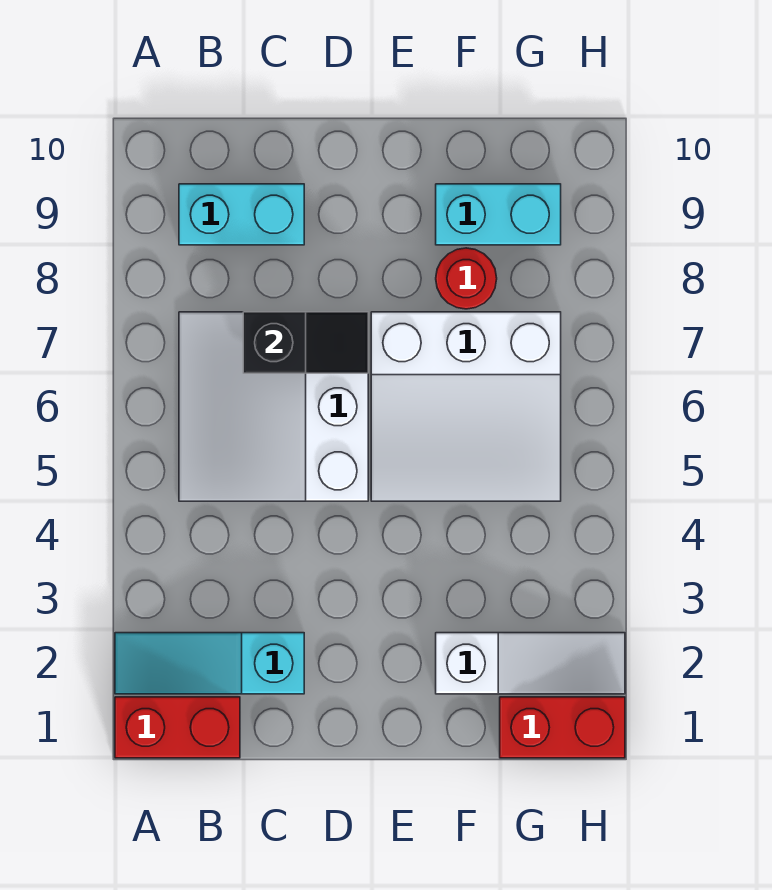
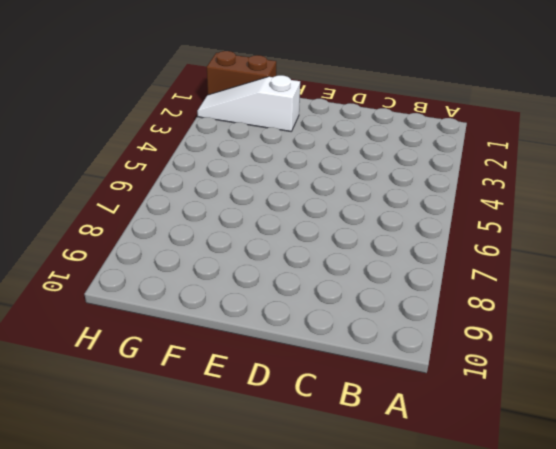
brown brick G1:H1 level 1 -> red brick G1:H1 level 1
none -> red brick A1:B1 level 1
none -> cyan slope A2:C2 level 1 top C

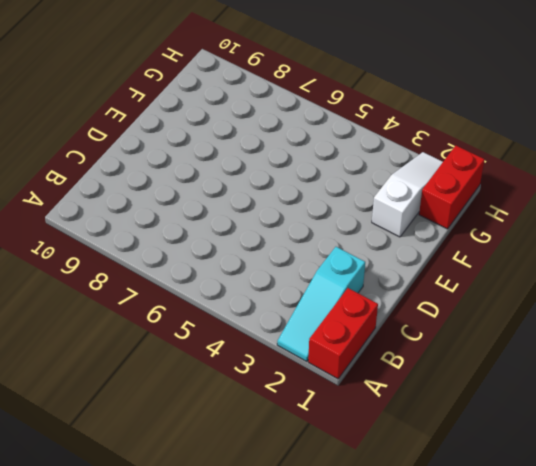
none -> white slope B5:D7 level 1 top D
none -> cyan brick B9:C9 level 1

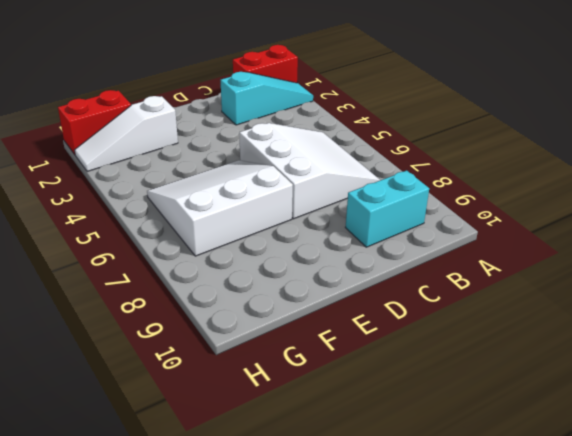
none -> red round brick F8 level 1
none -> cyan brick F9:G9 level 1

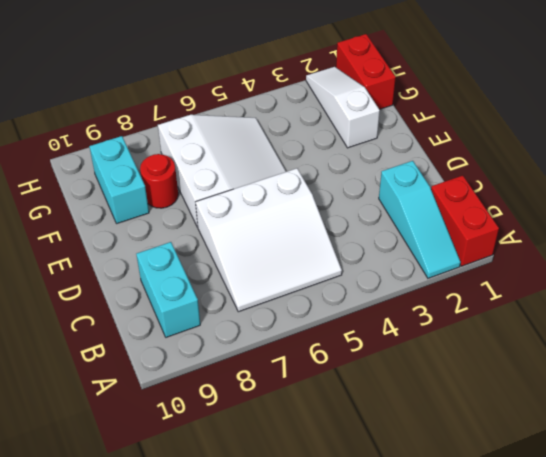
none -> black slope C7:D7 level 2 top C

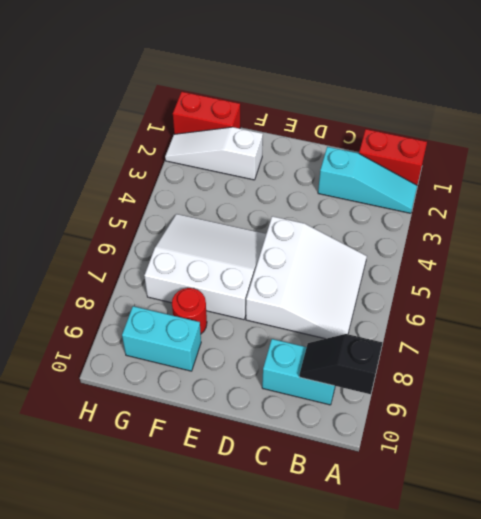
black slope A9:B9 level 2 top A -> black slope C7:D7 level 2 top C

